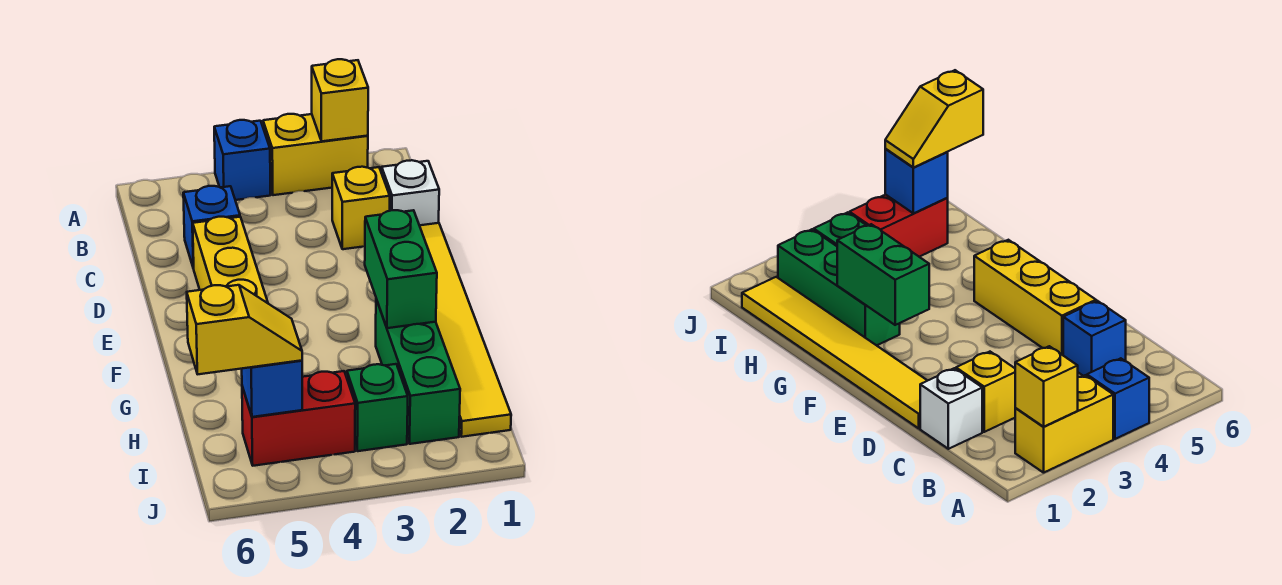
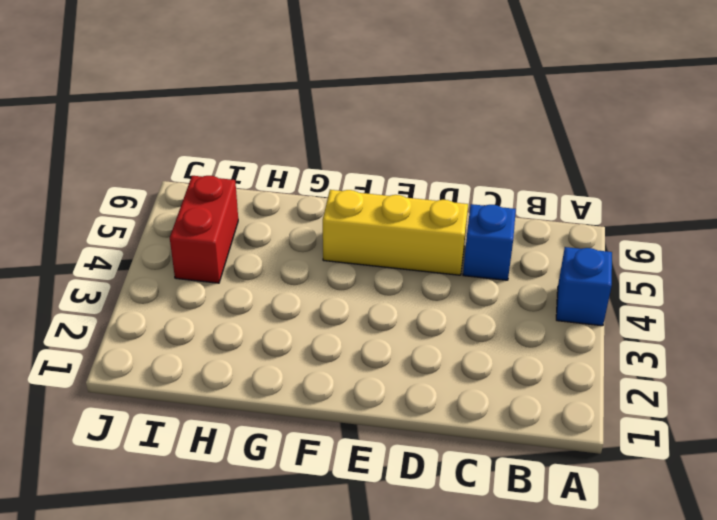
none -> yellow brick A2:A3 level 1
none -> white brick C1 level 1
none -> yellow brick C2 level 1

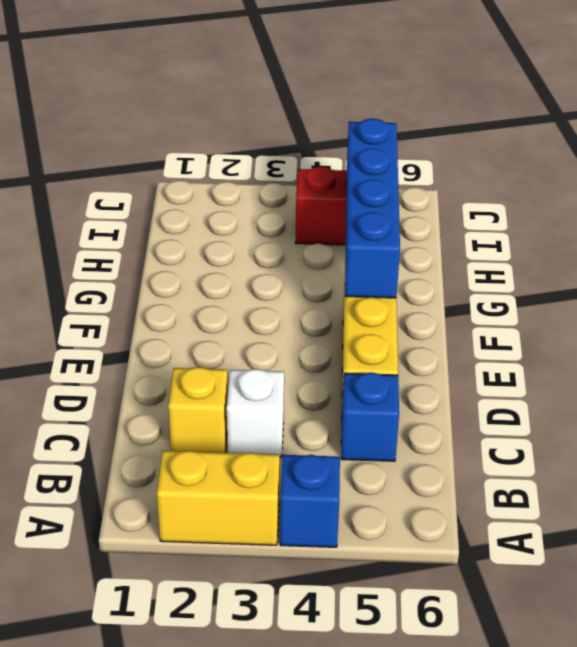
white brick C3 level 1 -> white brick C1 level 1
blue brick F5:I5 level 2 -> blue brick I5 level 2
none -> yellow tile D1:I1 level 1
none -> green brick G2:I2 level 1
none -> green brick I3 level 1

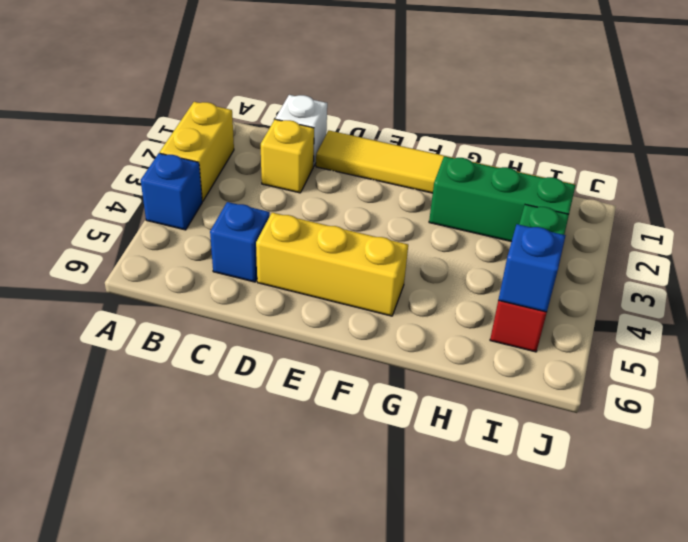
none -> yellow brick A2 level 2
none -> green brick F2:G2 level 2
none -> yellow slope I5:I6 level 3 top 6

